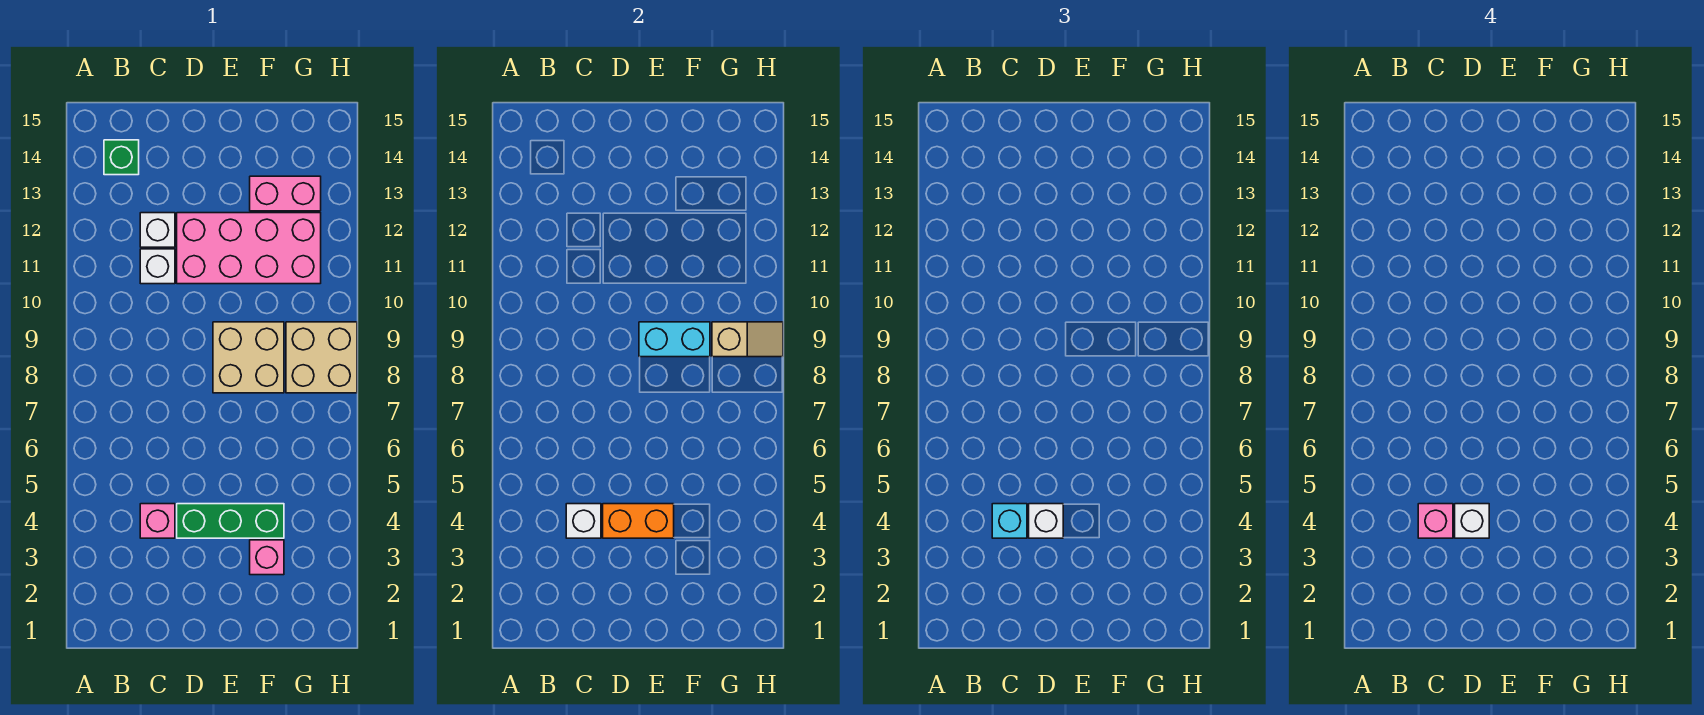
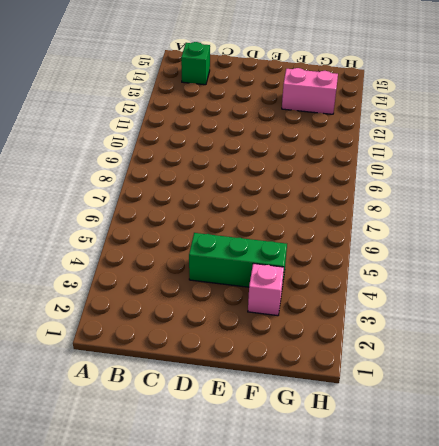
none -> pink brick C4 level 1
none -> white brick C11 level 1
none -> white brick C12 level 1

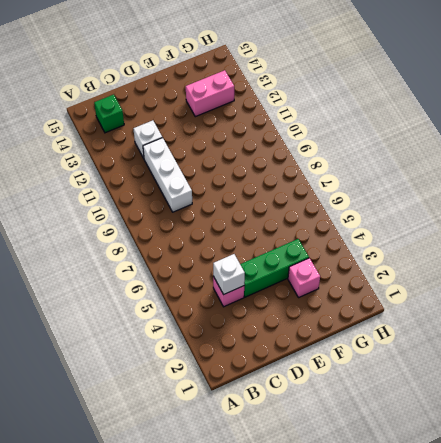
white brick C9:C11 level 1 -> white brick C11 level 1
none -> pink brick D11:G12 level 1
none -> tan brick E8:F9 level 1
none -> tan brick G8:H9 level 1

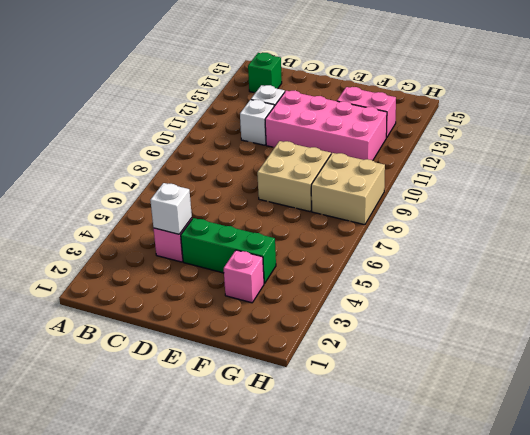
none -> orange brick D4:E4 level 2
none -> cyan brick E9:F9 level 2
none -> tan slope G9:H9 level 2 top G

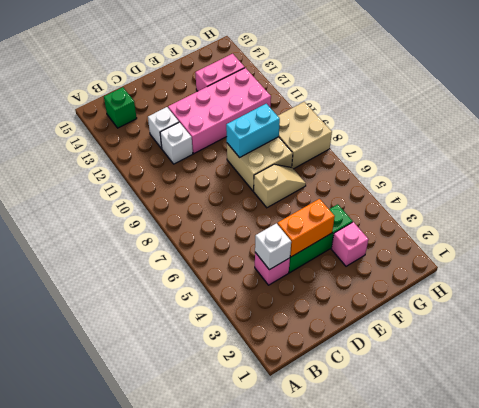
tan slope E7:F7 level 1 top E -> tan slope G9:H9 level 2 top G
none -> cyan brick C4 level 3
none -> white brick D4 level 3
none -> pink brick C4 level 4

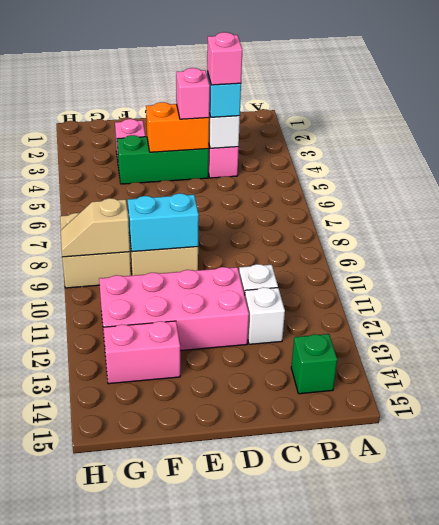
pink brick D4 level 3 -> white brick D4 level 3
none -> white brick D4 level 4

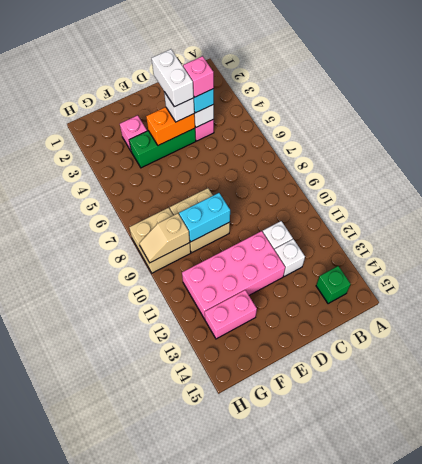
white brick D3:D4 level 4 -> white brick D4 level 4

